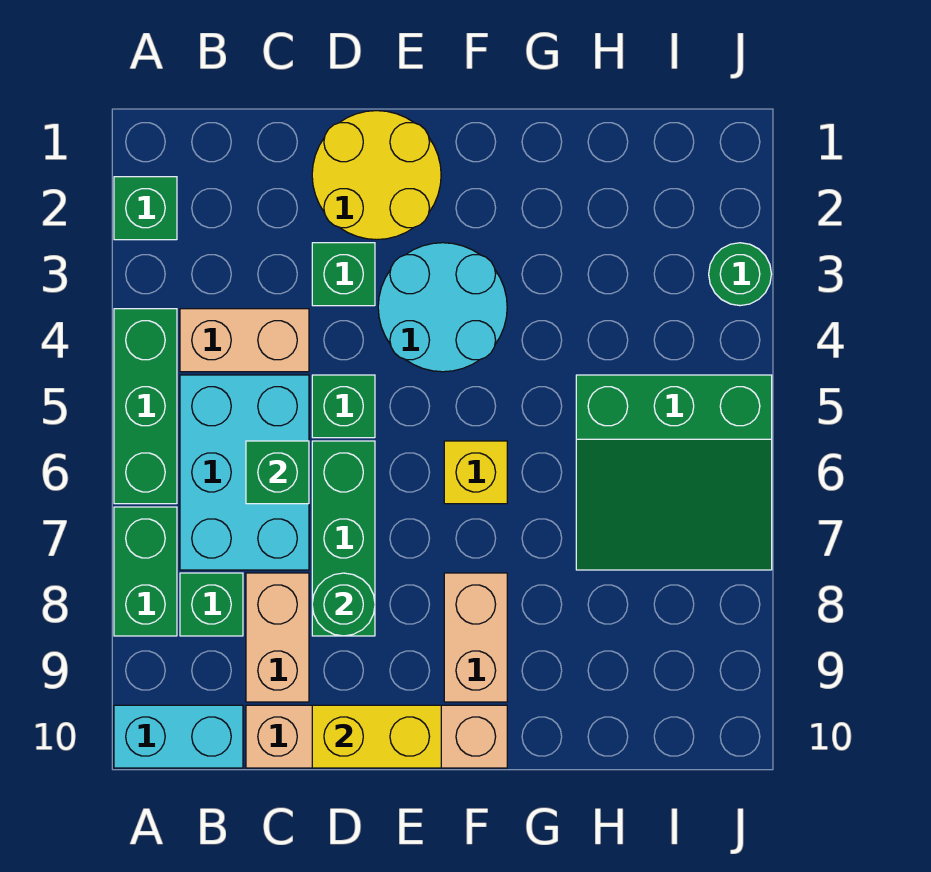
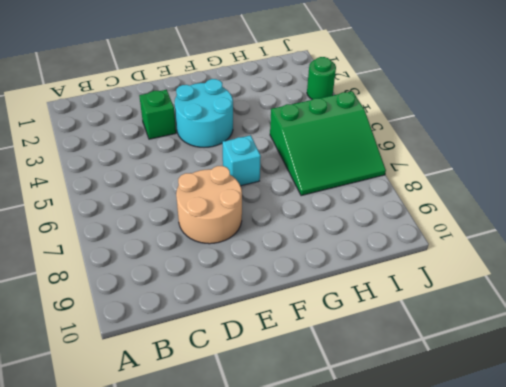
tan round brick D7:E8 level 1 -> green brick D6:D8 level 1
cyan brick F6 level 1 -> yellow brick F6 level 1
none -> green brick A2 level 1
none -> green brick A4:A6 level 1
none -> green brick A7:A8 level 1

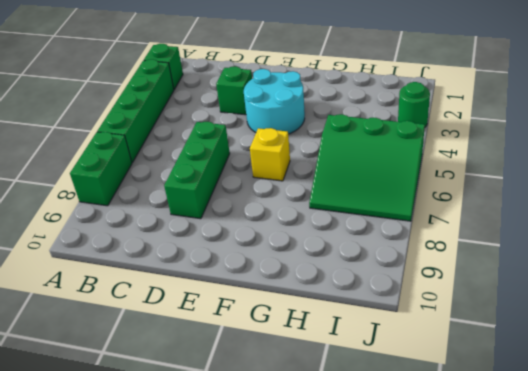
green brick A3:A6 level 1 -> green brick A4:A6 level 1
none -> cyan brick A10:B10 level 1
none -> tan brick B4:C4 level 1
none -> cyan brick B5:C7 level 1

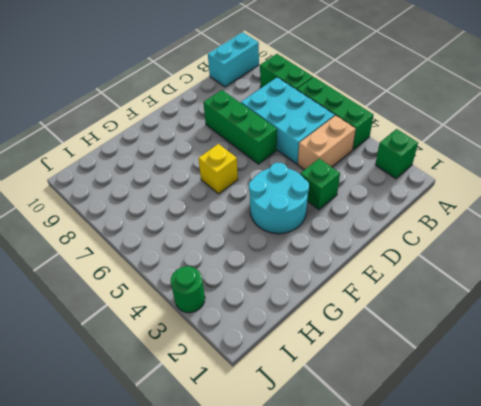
none -> green brick B8 level 1
none -> tan brick C8:C9 level 1
none -> tan brick C10:F10 level 1

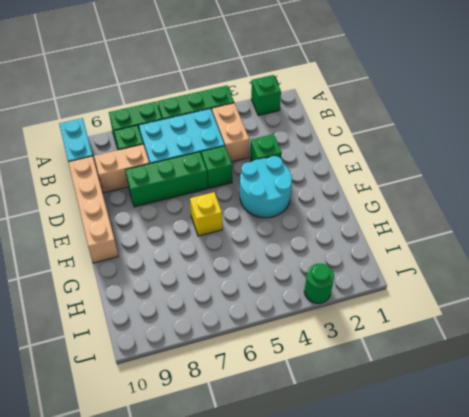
none -> yellow round brick D1:E2 level 1
none -> tan brick F8:F9 level 1
none -> green slope H5:J7 level 1 top 5

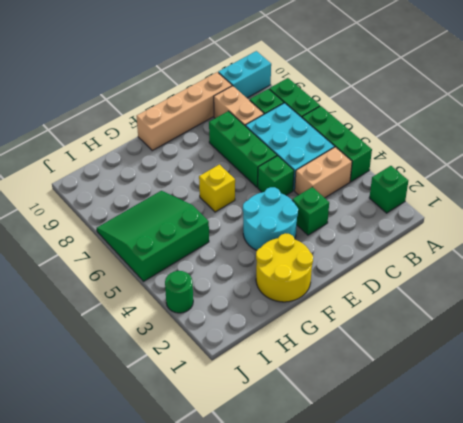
yellow round brick F1:G2 level 1 -> yellow round brick D1:E2 level 1
none -> tan brick F8:F9 level 1
none -> green brick C6 level 2
none -> green round brick D8 level 2

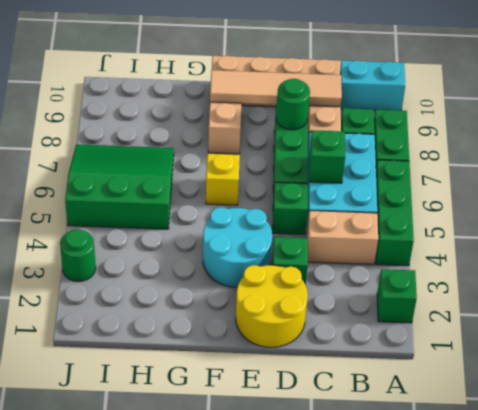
tan tile C9:F9 level 2 -> none
none -> yellow brick D10:E10 level 2

